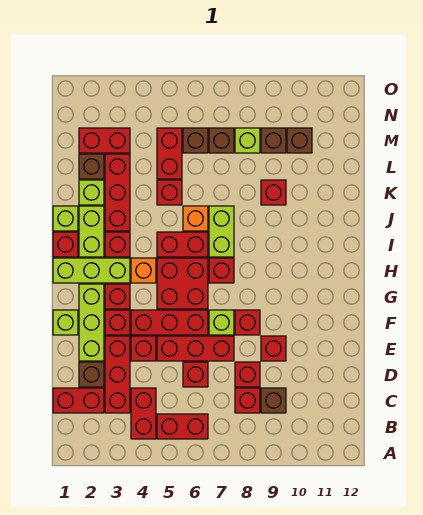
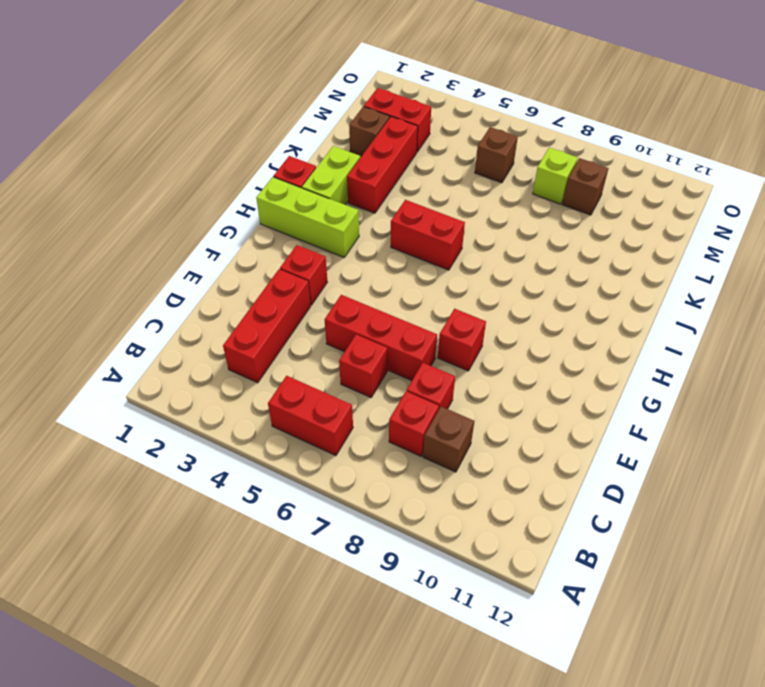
none -> red brick B4:C4 level 1
none -> red brick C1:C2 level 1
none -> brown brick D2 level 1
none -> lime brick E2:G2 level 1

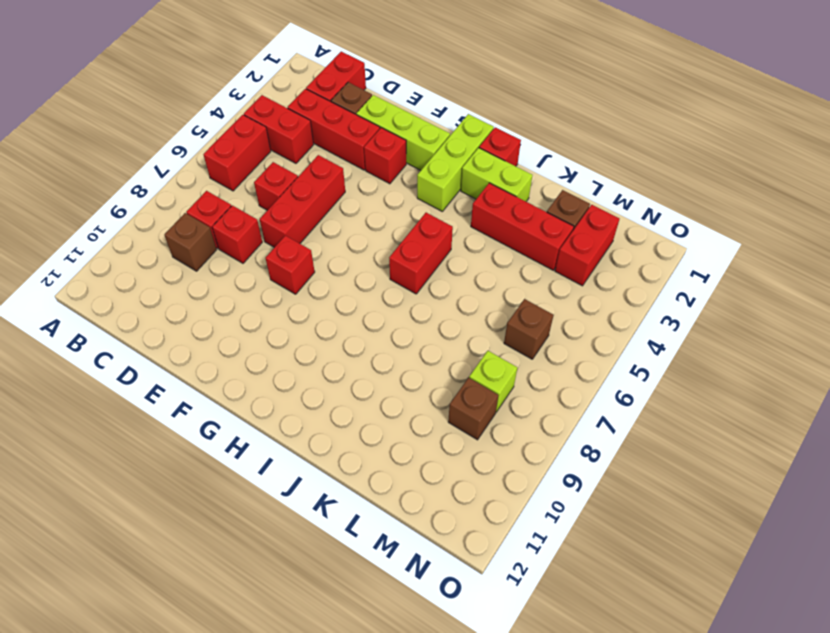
none -> red brick E4 level 1
none -> red brick E9 level 1
none -> lime brick F1 level 1
none -> red brick F4:F6 level 1

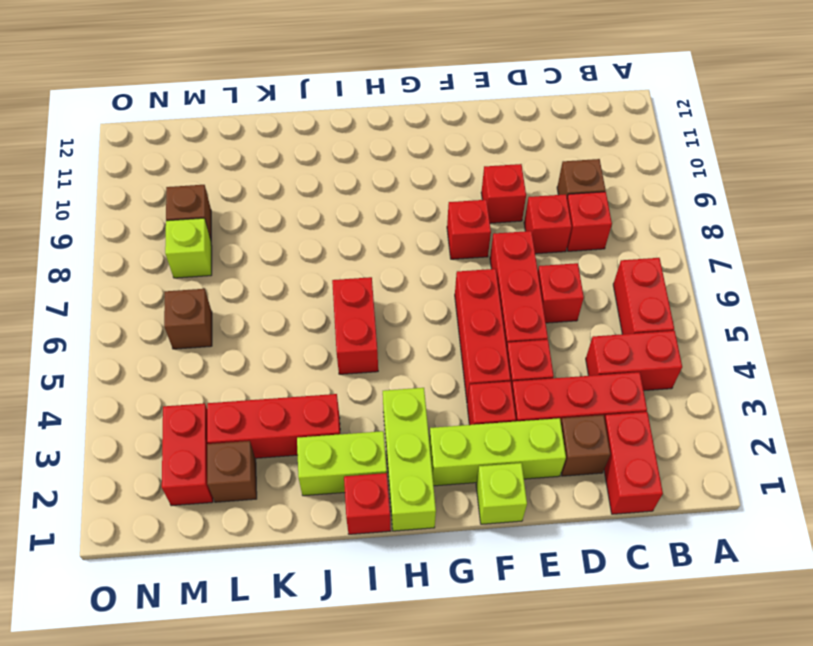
none -> lime brick F7 level 1
none -> red brick G3 level 1
none -> red brick G5:H6 level 1
none -> orange brick H4 level 1

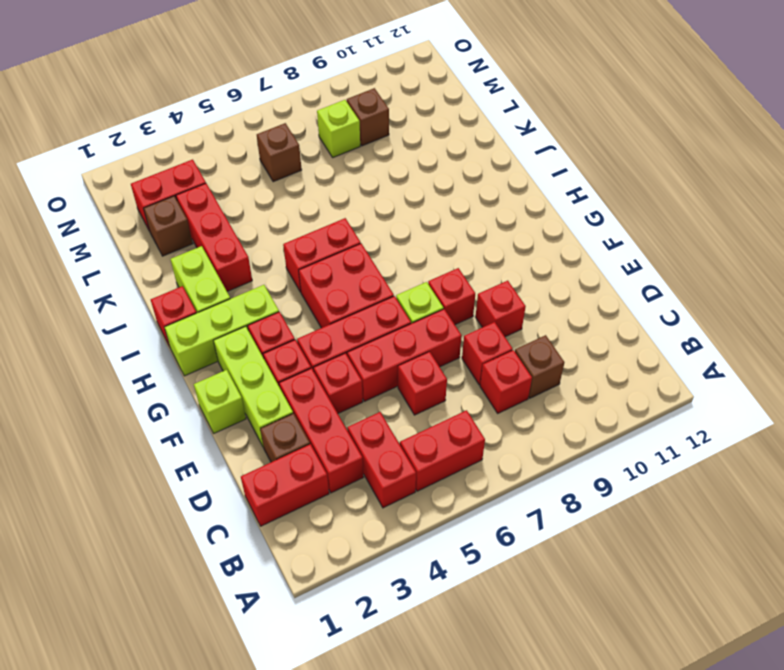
none -> orange brick H4 level 1
none -> red brick H7 level 1
none -> red brick I3 level 1
none -> lime brick I7:J7 level 1

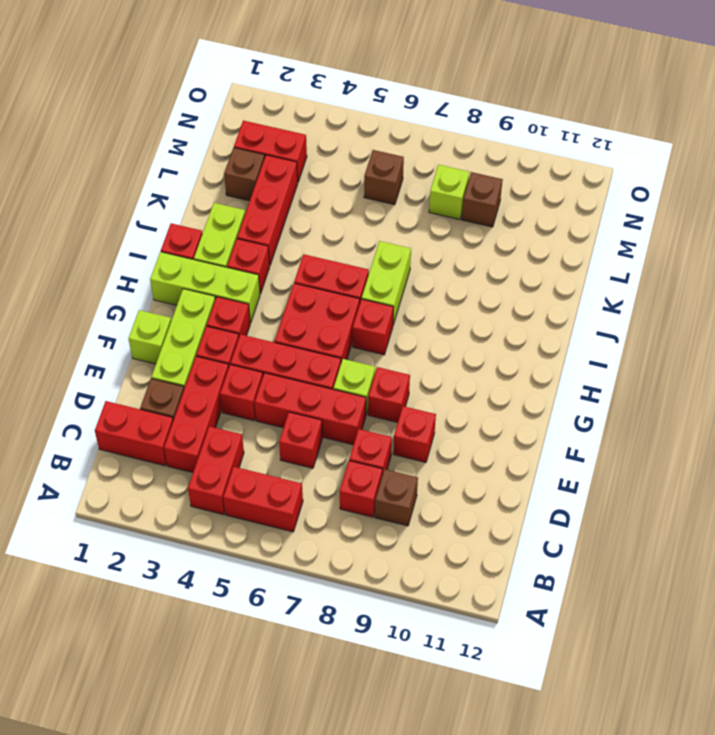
none -> orange brick H4 level 1
none -> lime brick J1 level 1
none -> orange brick J6 level 1
none -> lime brick K2 level 1

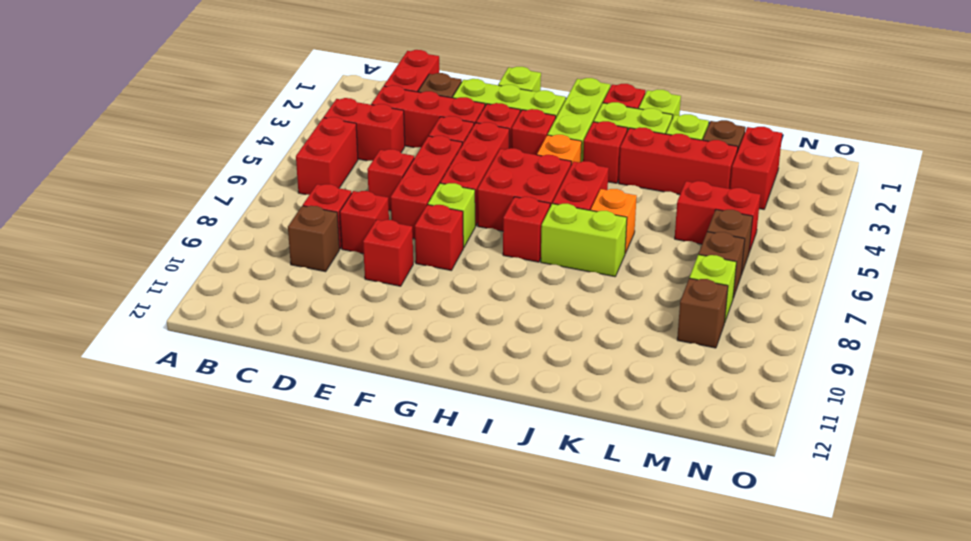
none -> red brick K5 level 1
none -> red brick K9 level 1
none -> brown brick M10 level 1

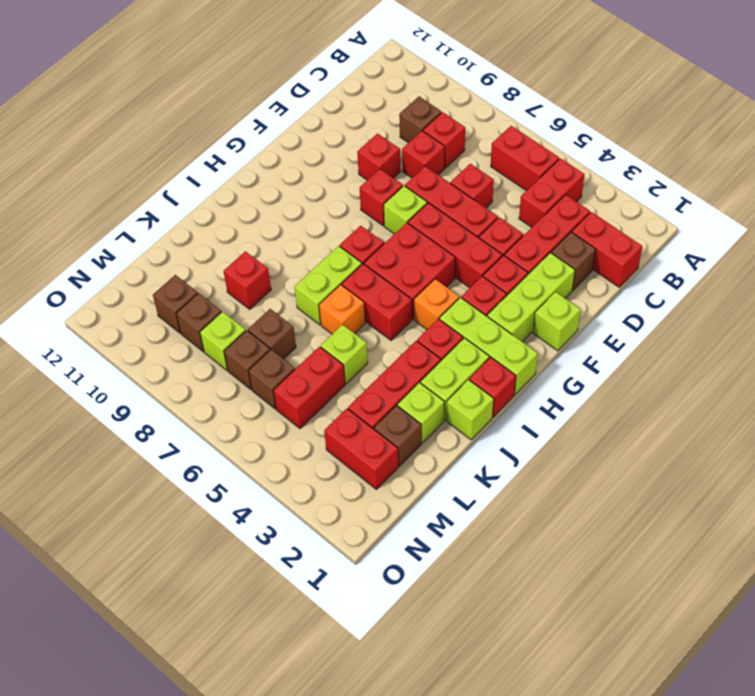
lime brick K5 level 1 -> red brick K5 level 1
brown brick L7 level 1 -> none

